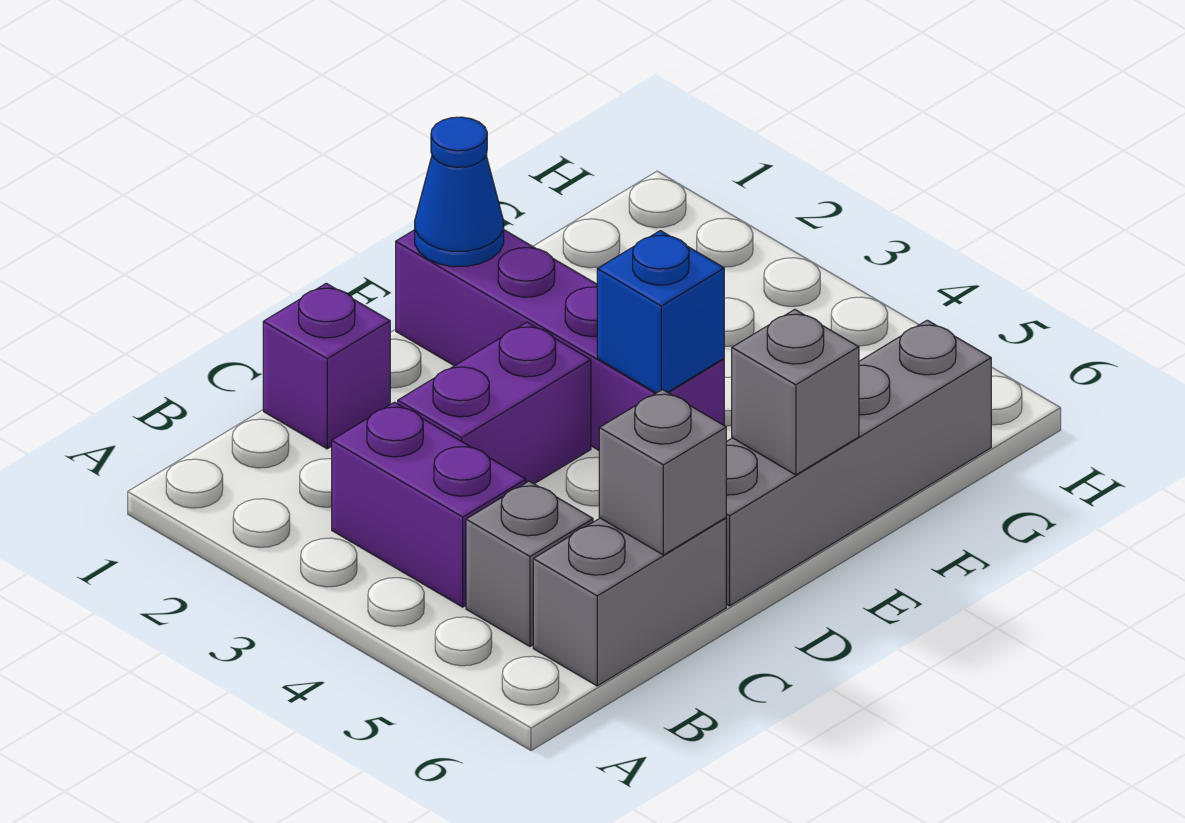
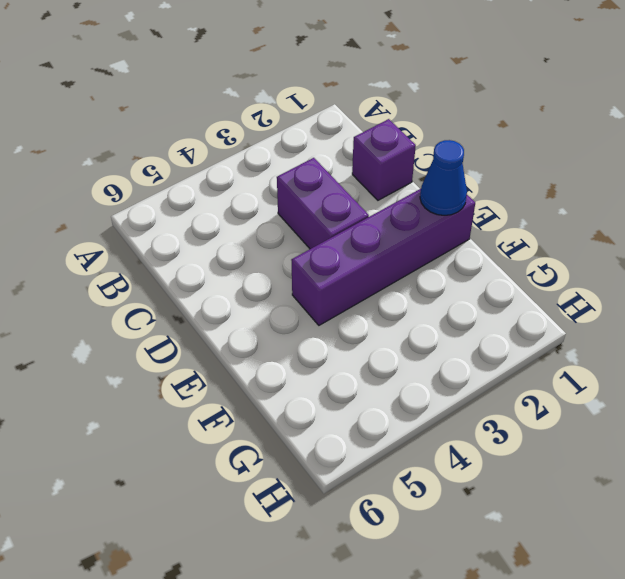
none -> purple brick B3:B4 level 1
none -> grey brick B5 level 1

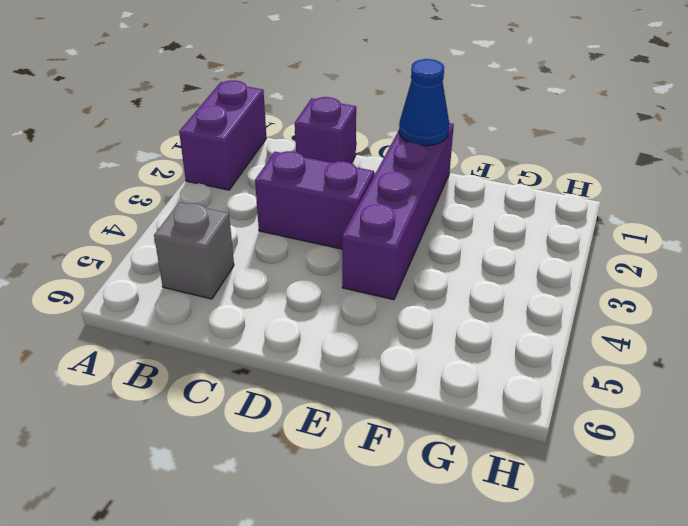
purple brick A1:A2 level 1 -> purple brick B3:B4 level 1
none -> grey brick B6:C6 level 1
none -> grey brick D6:G6 level 1

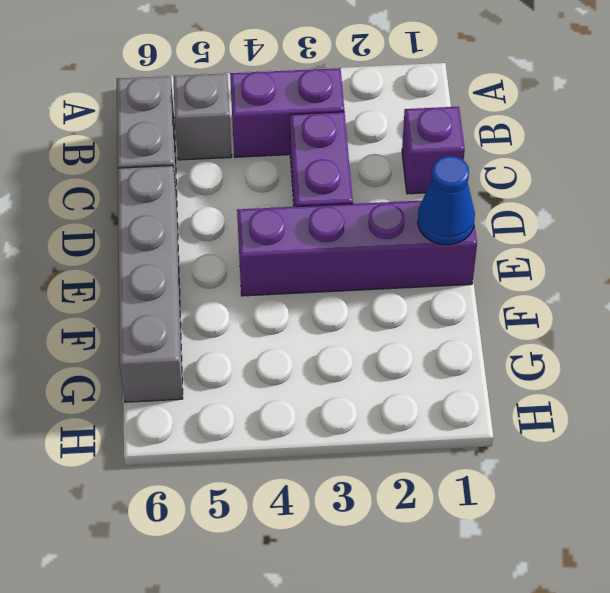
none -> grey brick C6 level 2
none -> blue brick E4 level 2

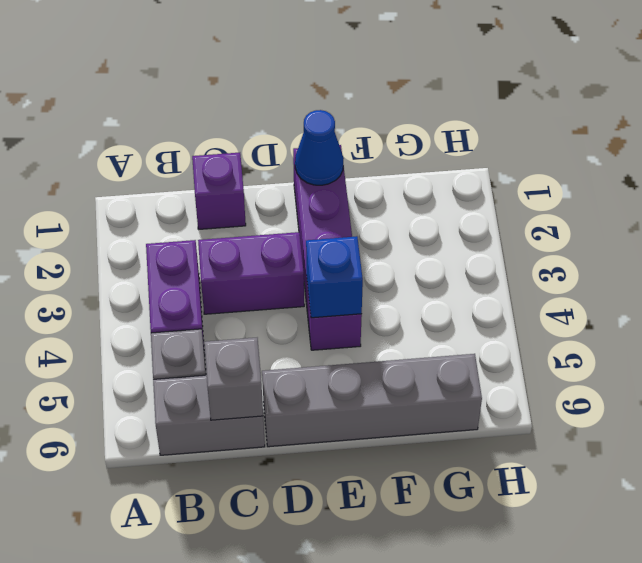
none -> grey brick E6 level 2

